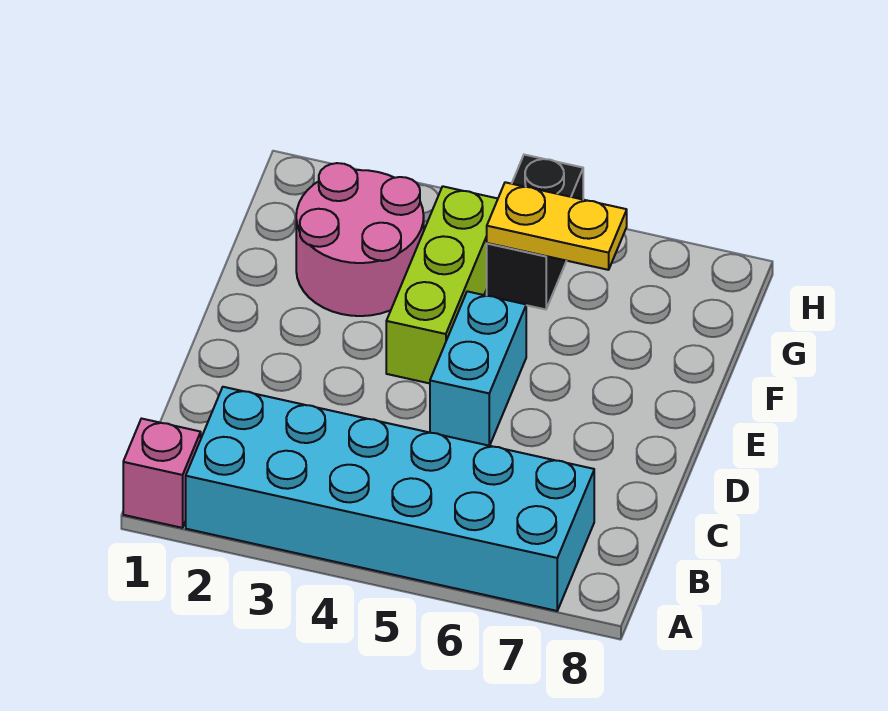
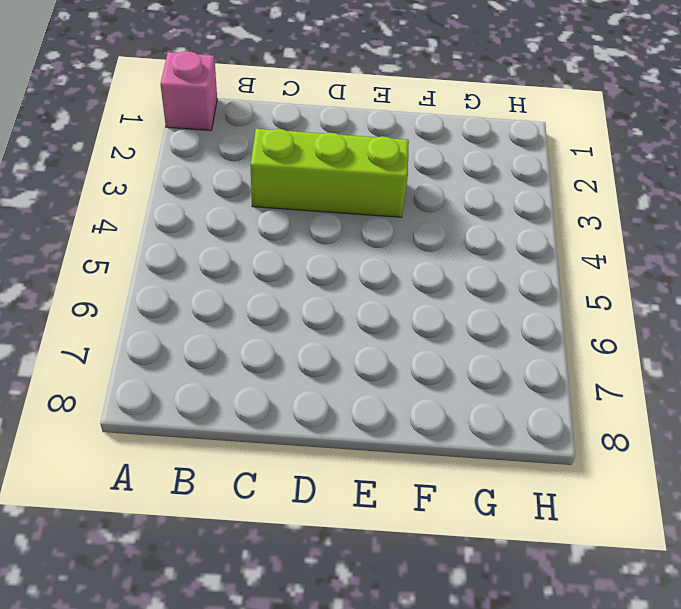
lime brick C3:E3 level 1 -> lime brick E4:G4 level 1
none -> cyan brick A2:B7 level 1
none -> cyan brick D5:E5 level 1

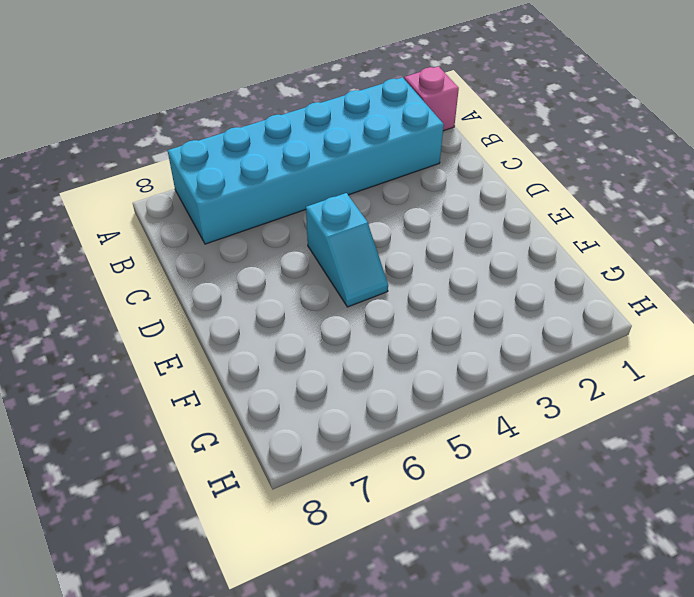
cyan slope D5:E5 level 1 top D -> cyan brick D5:E5 level 1
none -> lime brick E4:G4 level 1
none -> pink round brick F2:G3 level 1

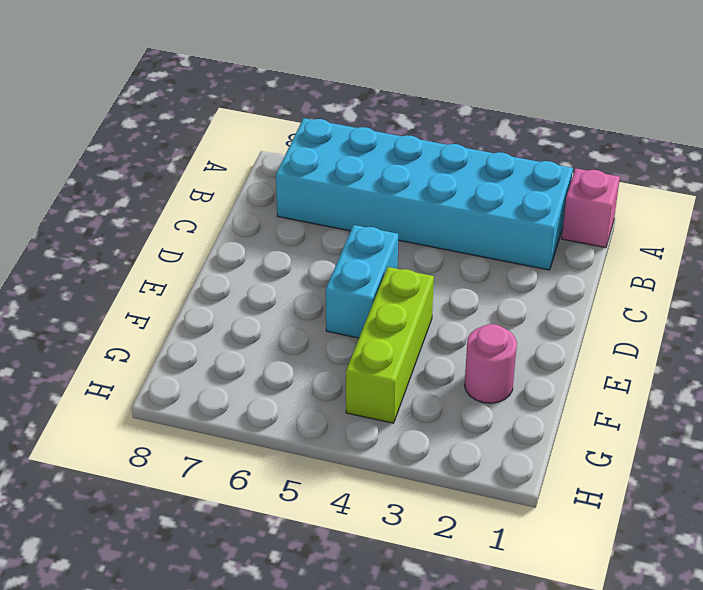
pink round brick F2 level 1 -> pink round brick F2:G3 level 1
none -> black brick G5:H5 level 1
none -> yellow plate G5:G6 level 2

